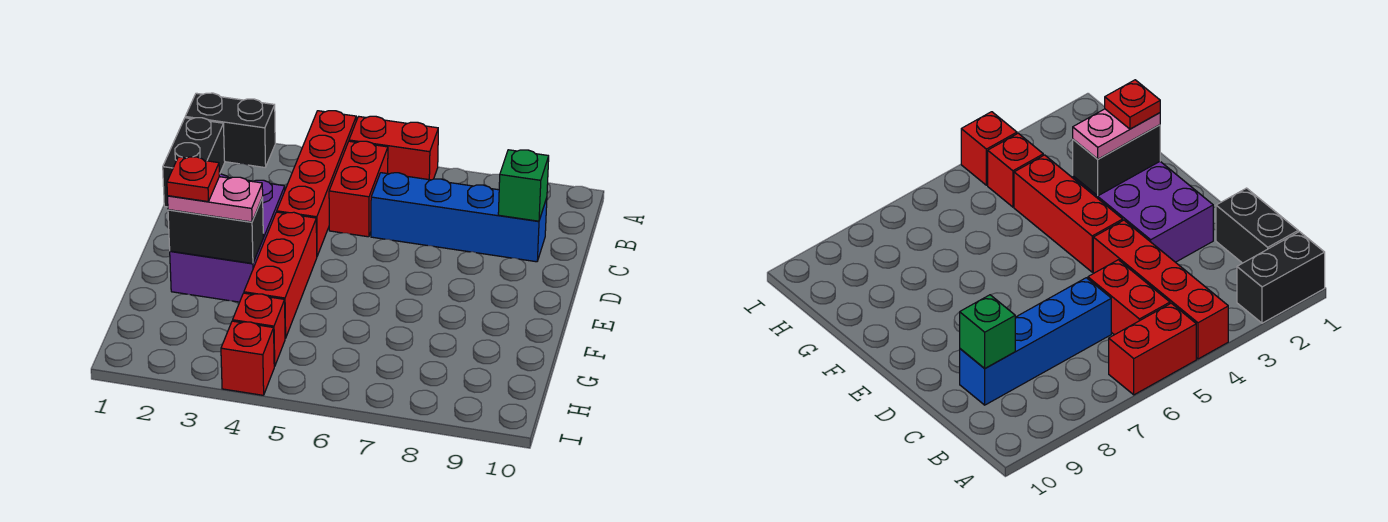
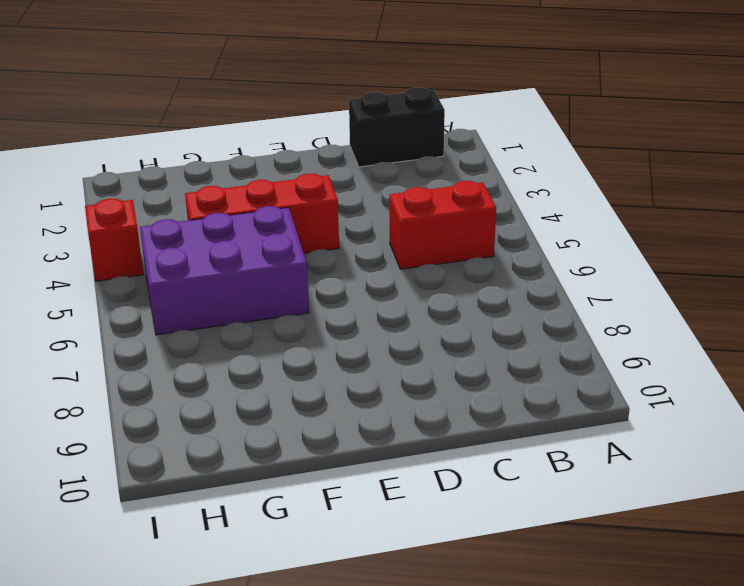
purple brick F5:H6 level 1 -> purple brick D2:F3 level 1
none -> black brick A1:A2 level 1
none -> red brick A4:D4 level 1
none -> red brick A5:A6 level 1

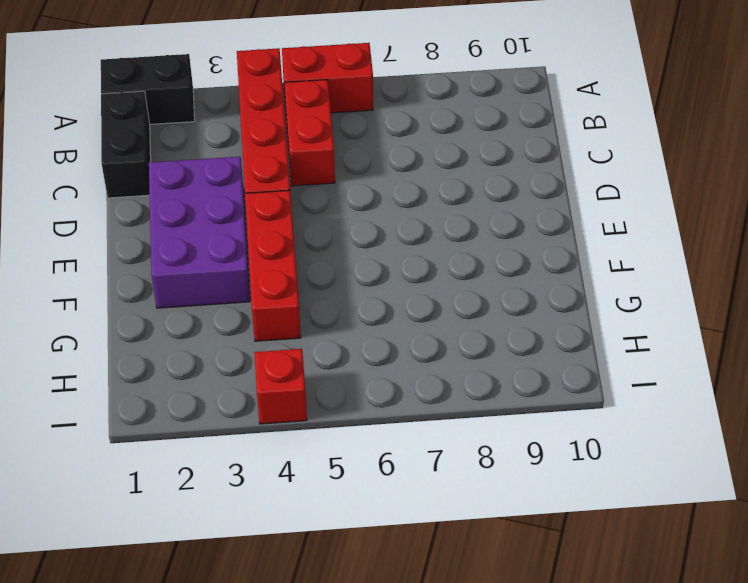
none -> blue brick C6:C9 level 1
none -> red brick H4 level 1
none -> green brick C9 level 2

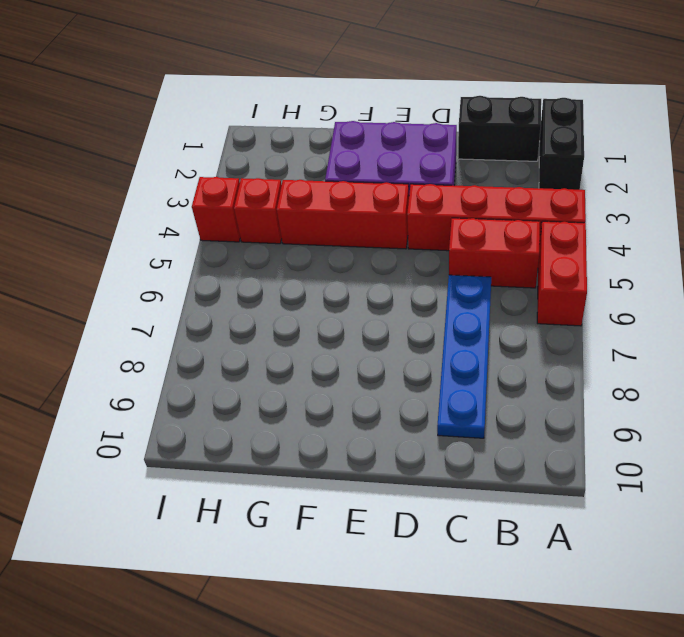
blue plate C6:C9 level 1 -> blue brick C6:C9 level 1
none -> green brick C9 level 2
none -> black brick F2:F3 level 2
none -> pink plate F2:F3 level 3

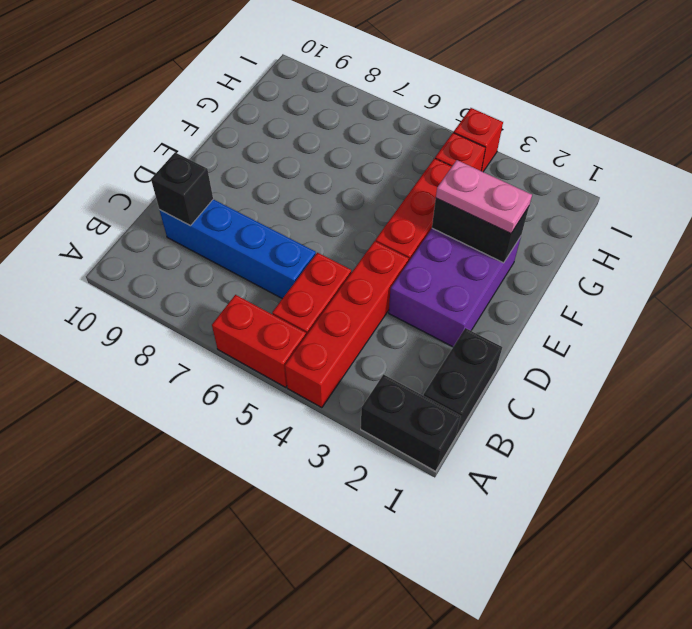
black brick C9 level 2 -> green brick C9 level 2
none -> red plate F2 level 4

